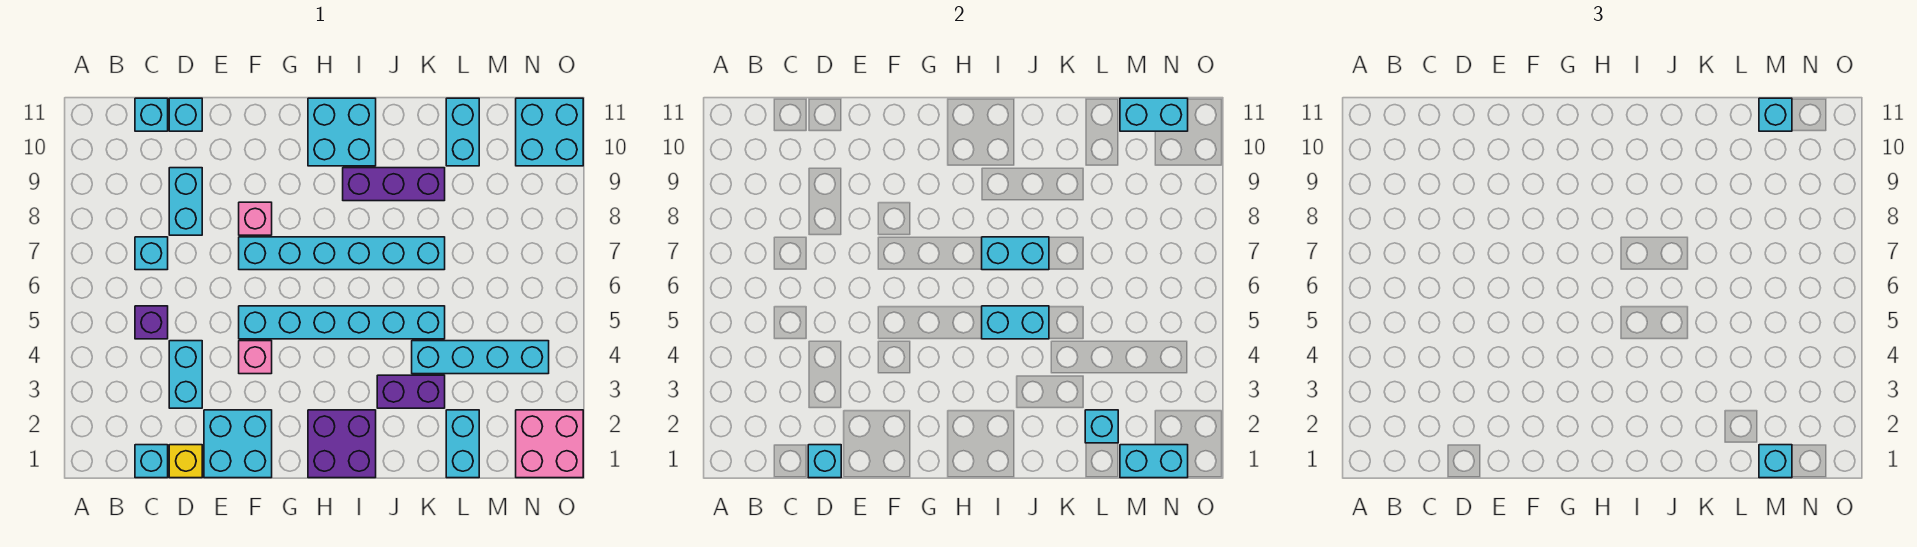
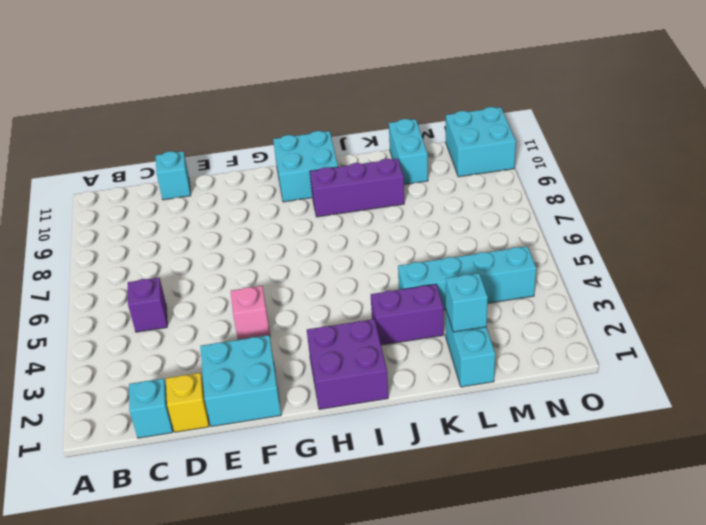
none -> cyan brick C7 level 1
none -> cyan brick C11 level 1
none -> cyan brick D3:D4 level 1
none -> cyan brick D8:D9 level 1

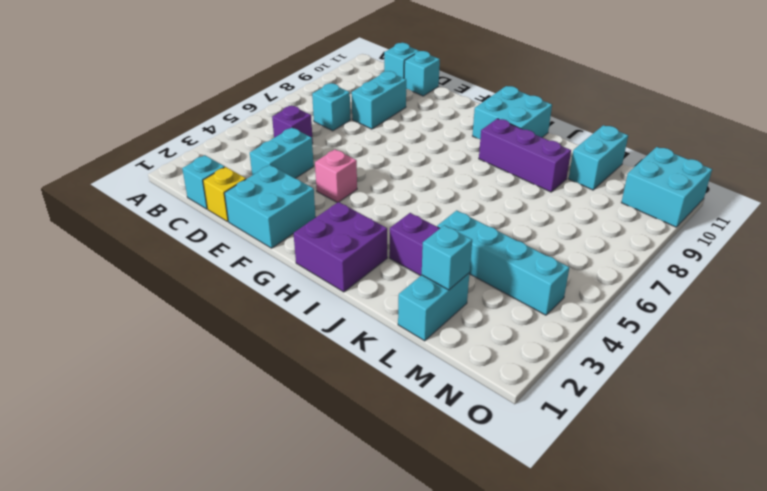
none -> cyan brick F5:K5 level 1
none -> cyan brick F7:K7 level 1
none -> pink brick F8 level 1
none -> pink brick N1:O2 level 1

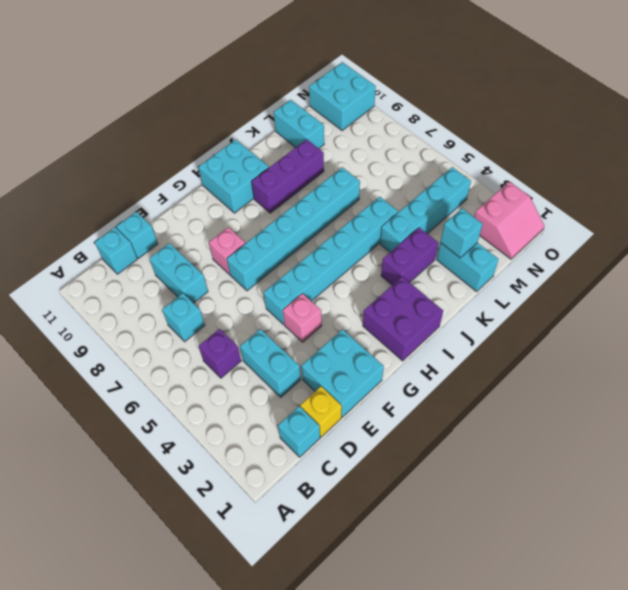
pink slope N1:O2 level 1 top 2 -> pink brick N1:O2 level 1
none -> cyan brick D1 level 2
none -> cyan brick I5:J5 level 2
none -> cyan brick I7:J7 level 2
none -> cyan brick M1:N1 level 2

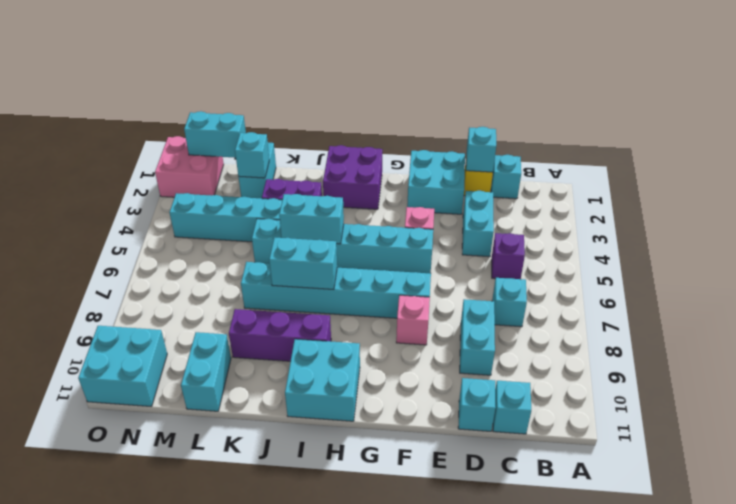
none -> cyan brick M11:N11 level 2
none -> cyan brick M1 level 3
none -> cyan brick M11 level 3

